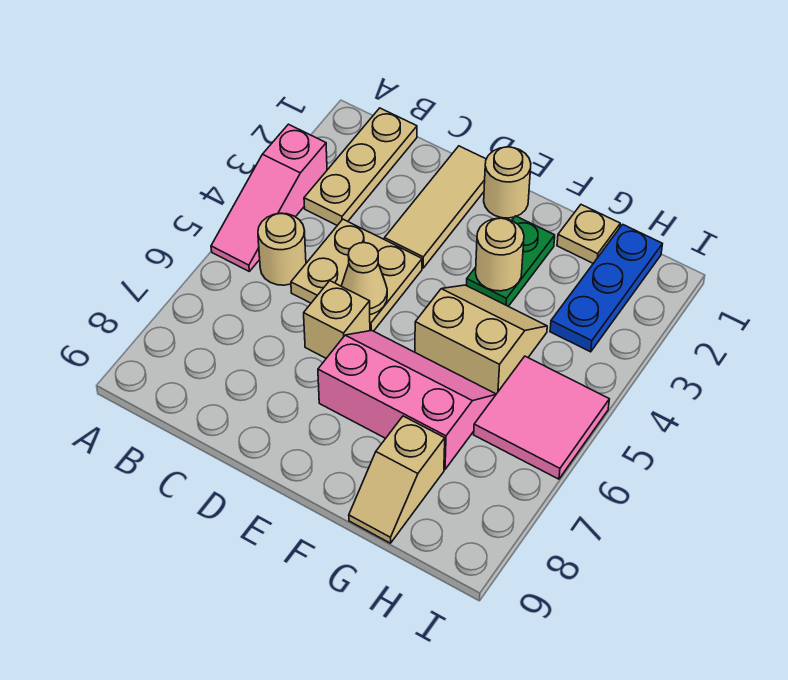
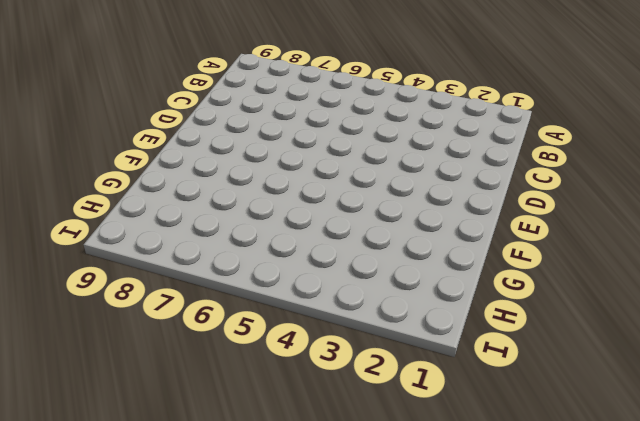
none -> pink slope A3:A5 level 1 top 3
none -> tan plate B1:B3 level 1
none -> tan round brick B5 level 1

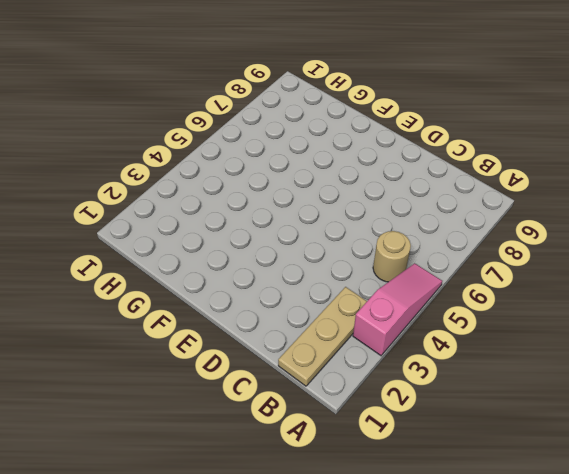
none -> tan plate C4:D5 level 1
none -> tan tile D1:D3 level 1
none -> tan brick D6 level 1

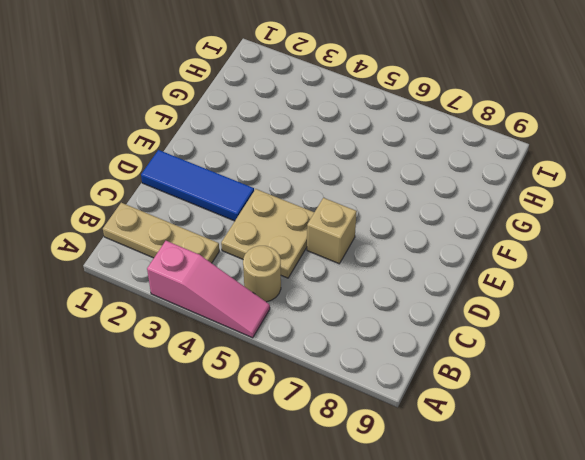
blue tile D1:D3 level 1 -> tan tile D1:D3 level 1
none -> tan round brick E1 level 1
none -> pink slope E6:G7 level 1 top 7
none -> green plate F2:F3 level 1

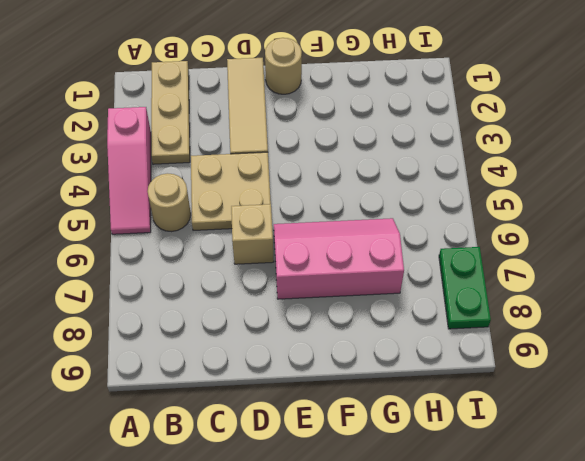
green plate I7:I8 level 1 -> green plate F2:F3 level 1
none -> tan slope F4:G5 level 1 top 5
none -> tan plate G1 level 1
none -> tan slope G8:G9 level 1 top 8

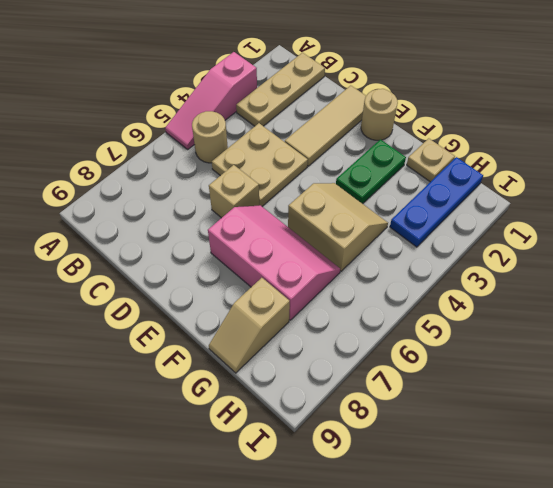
none -> pink tile H5:I6 level 1
none -> tan cone D5 level 2
none -> tan round brick F3 level 2

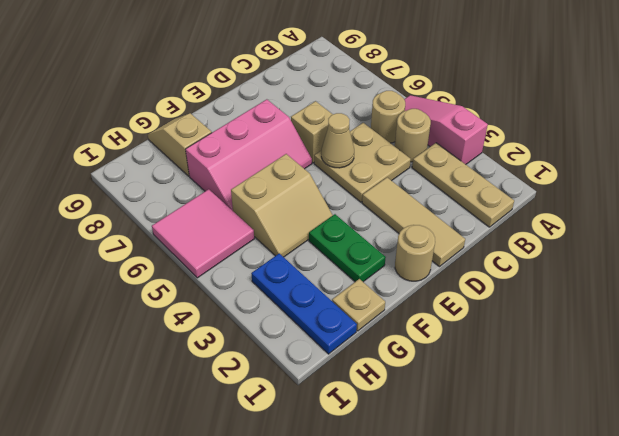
tan round brick B4 level 1 -> tan round brick F3 level 2

